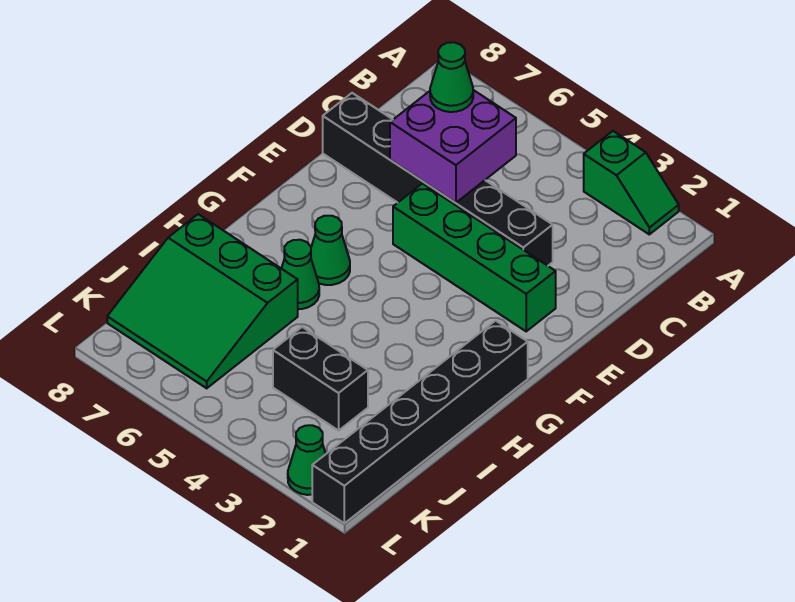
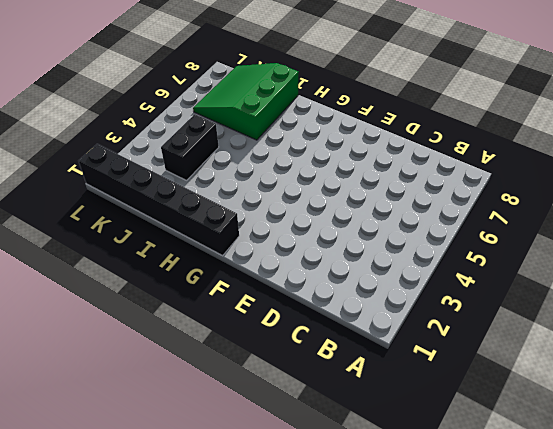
none -> green slope A2:A3 level 1 top 3
none -> black brick D3:D8 level 1

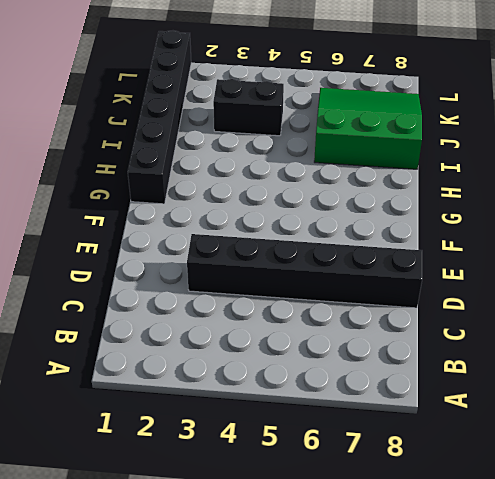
none -> green slope A2:A3 level 1 top 3
none -> green brick E2:E5 level 1

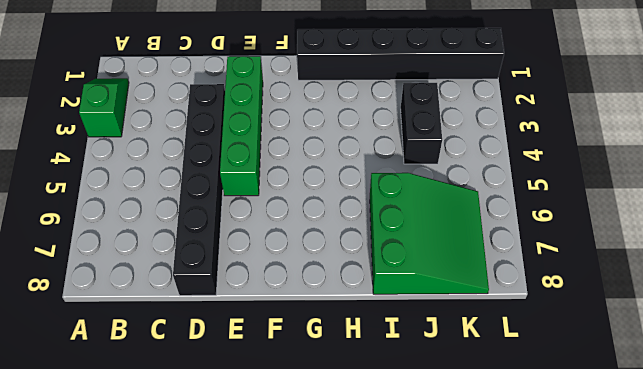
none -> green cone G6 level 1
none -> green cone H6 level 1

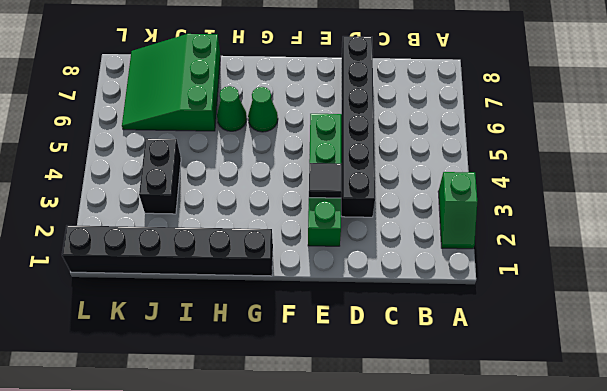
black tile E3 level 2 -> none
none -> green cone L2 level 1
none -> purple brick C5:D6 level 2

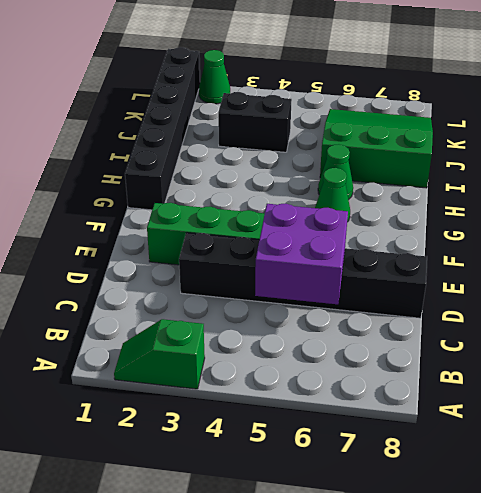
none -> green cone C6 level 3

